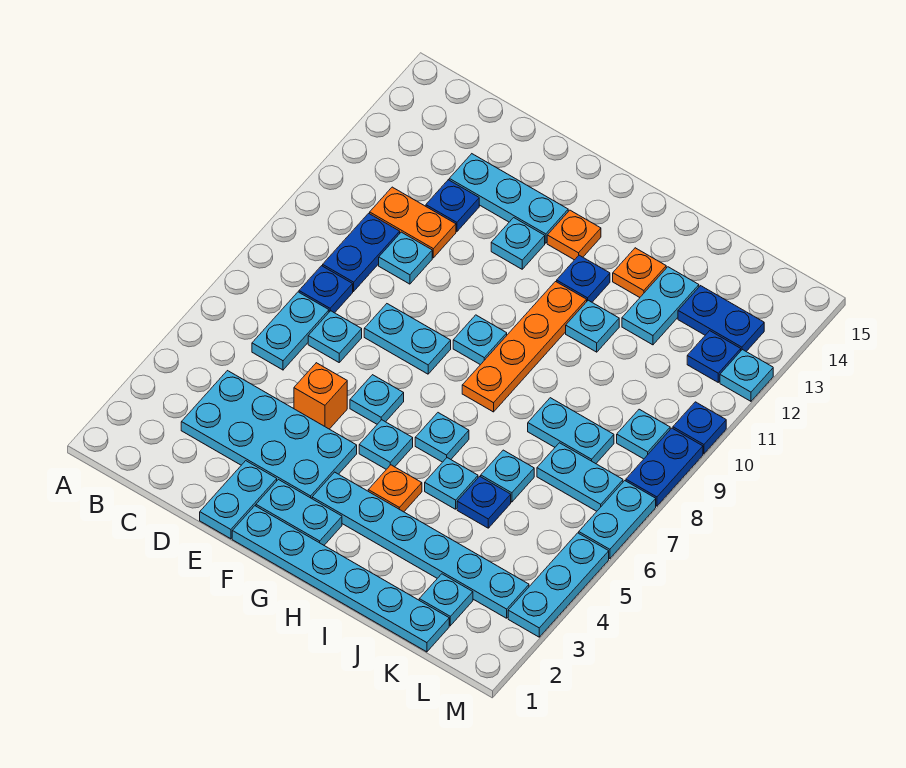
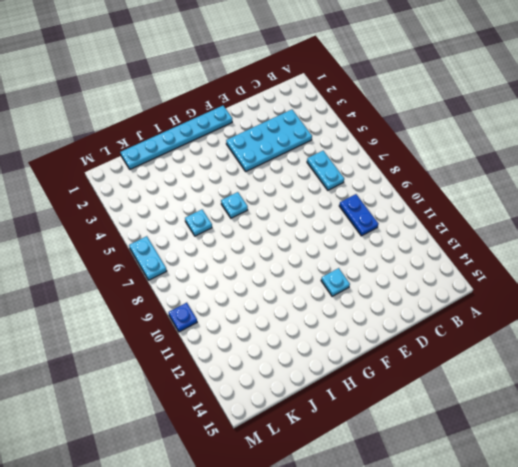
none -> blue plate C8 level 1
none -> orange plate C11:D11 level 1
none -> cyan plate D7 level 1
none -> cyan plate D10 level 1

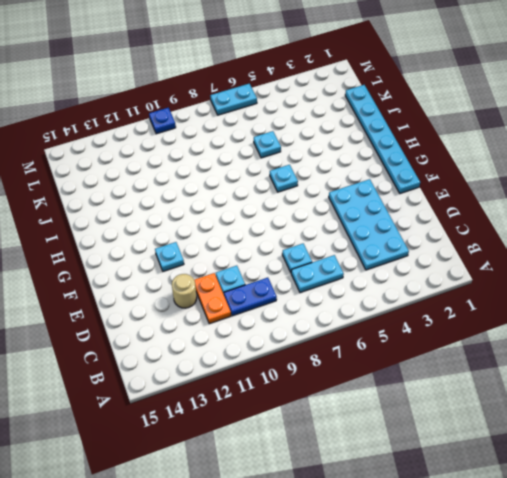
tan round brick D12 level 1 -> blue plate D12 level 1
none -> blue plate C8 level 1
none -> cyan plate D13:F13 level 1
none -> cyan plate E1:E2 level 1
none -> orange brick E5 level 1

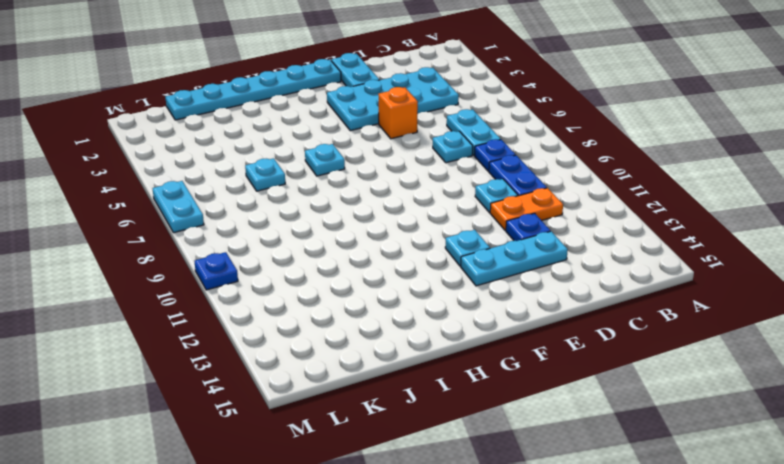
none -> cyan plate E8:F8 level 1
none -> cyan plate F2:G2 level 1
none -> cyan plate F6 level 1
none -> cyan plate G3:L3 level 1

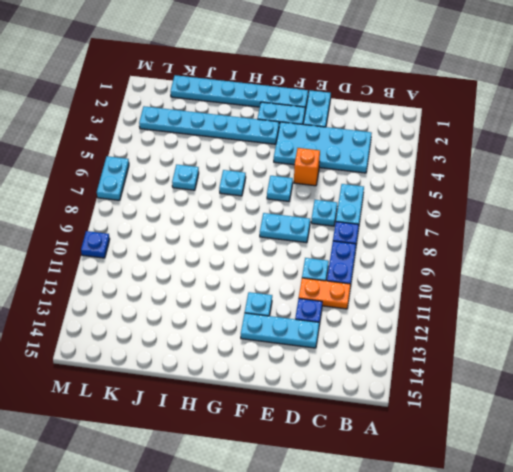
none -> cyan plate G5 level 1
none -> cyan plate G9 level 1
none -> orange plate G13 level 1
none -> orange plate H4 level 1

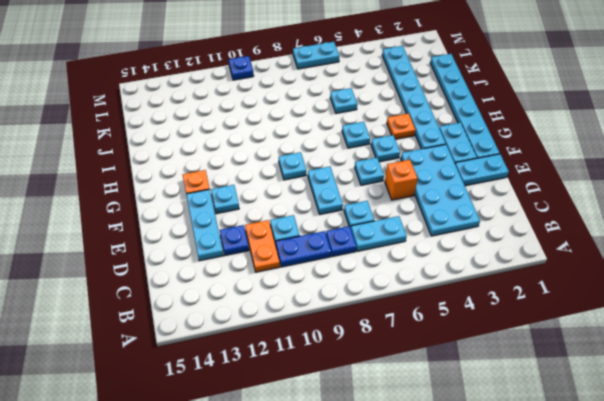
none -> orange plate H8:H11 level 1
none -> blue plate H12 level 1
none -> cyan plate I5 level 1
none -> cyan plate I11 level 1

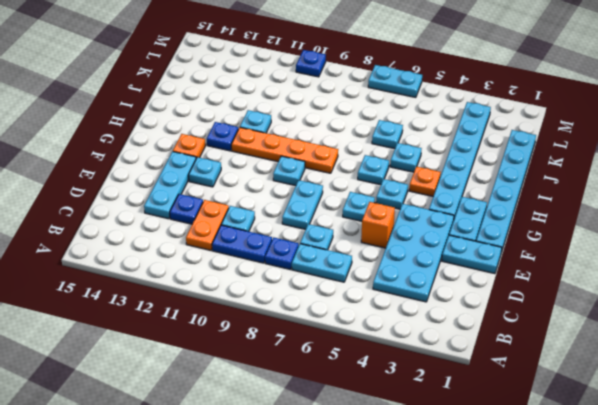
none -> orange plate I13 level 1
none -> blue plate J5 level 1
none -> cyan plate J8:K8 level 1
none -> cyan plate J12:J13 level 1

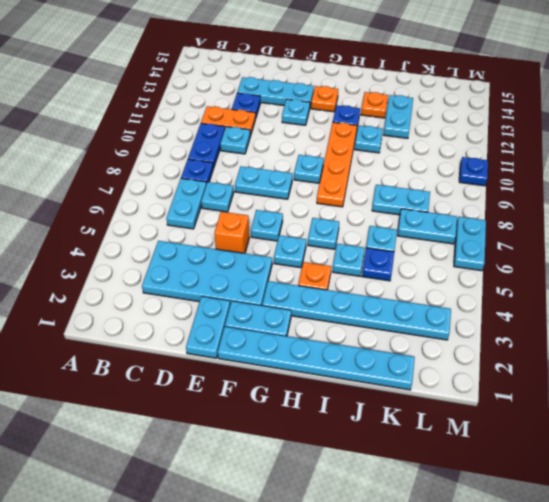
none -> cyan plate K2 level 1
none -> blue plate K13:L13 level 1
none -> cyan plate L9 level 1
none -> blue plate L12 level 1

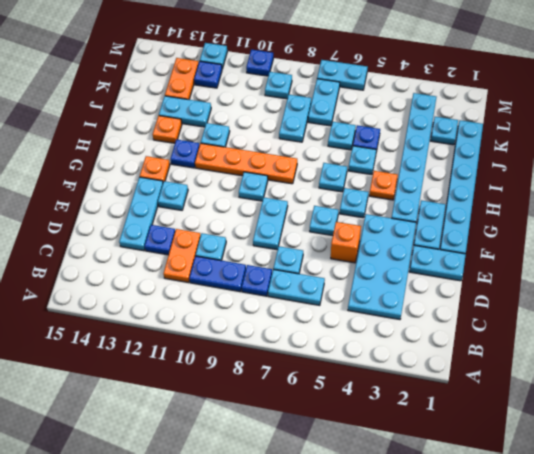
orange plate K13:L13 level 1 -> blue plate K13:L13 level 1
none -> cyan plate M3:M5 level 1
none -> blue plate M8:M9 level 1

